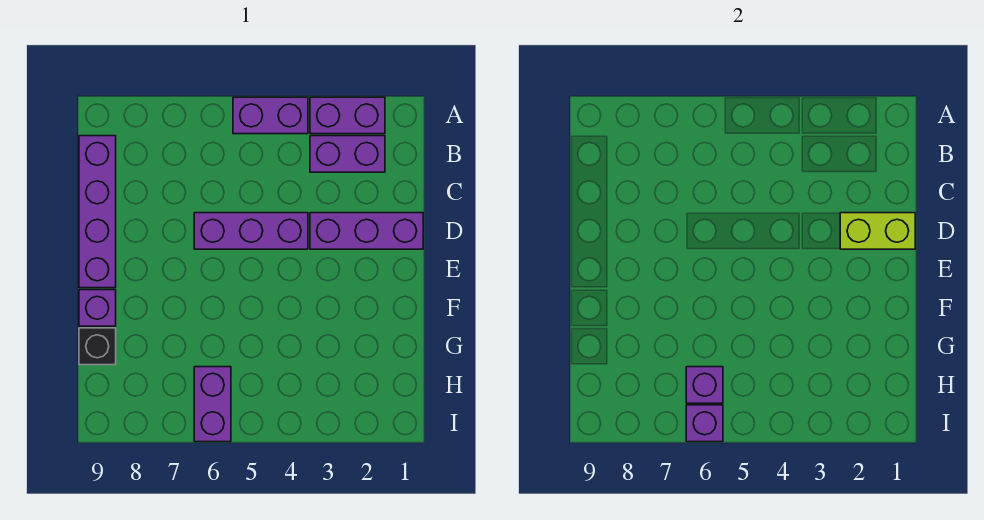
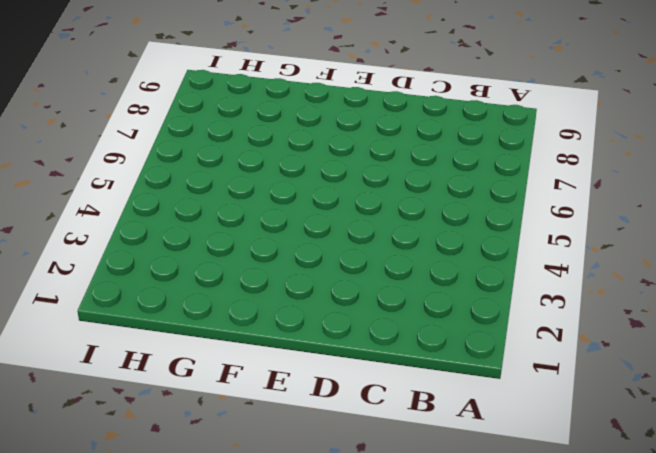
none -> purple brick A2:A3 level 1
none -> purple brick A4:A5 level 1
none -> purple brick B2:B3 level 1

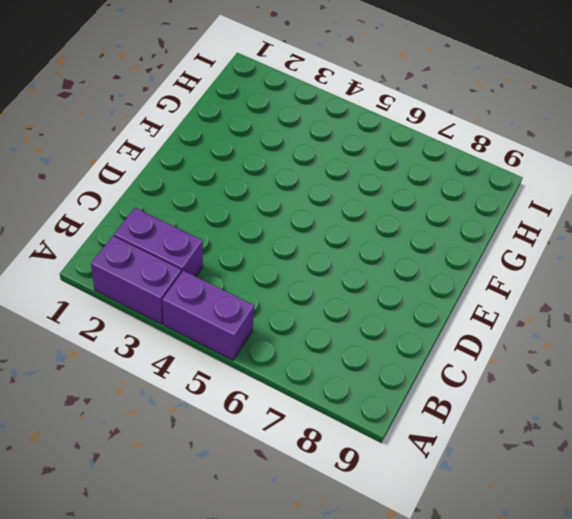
none -> purple brick B9:E9 level 1
none -> purple brick D1:D3 level 1
none -> purple brick D4:D6 level 1

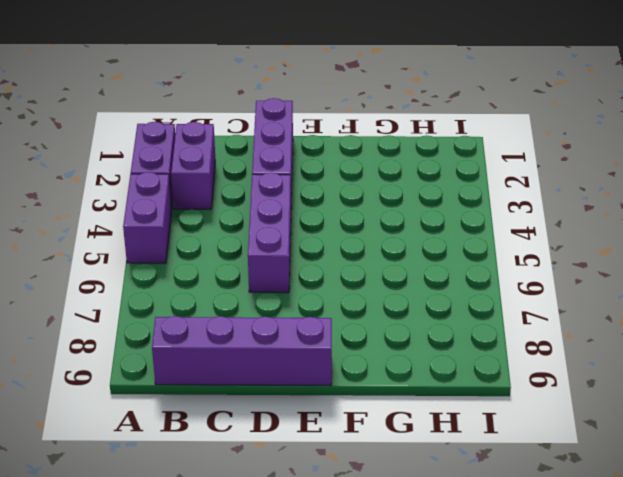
none -> purple brick F9 level 1
none -> black brick G9 level 1
none -> purple brick H6:I6 level 1

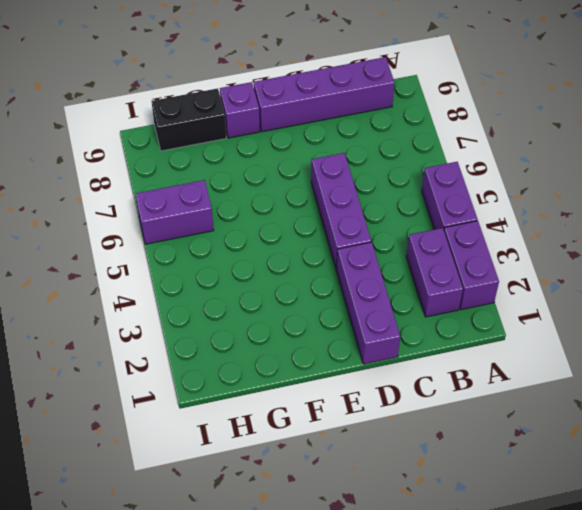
black brick G9:H9 level 1 -> black brick G9 level 1
none -> lime brick D1:D2 level 2
none -> purple brick H6 level 2
none -> purple brick I6 level 2

